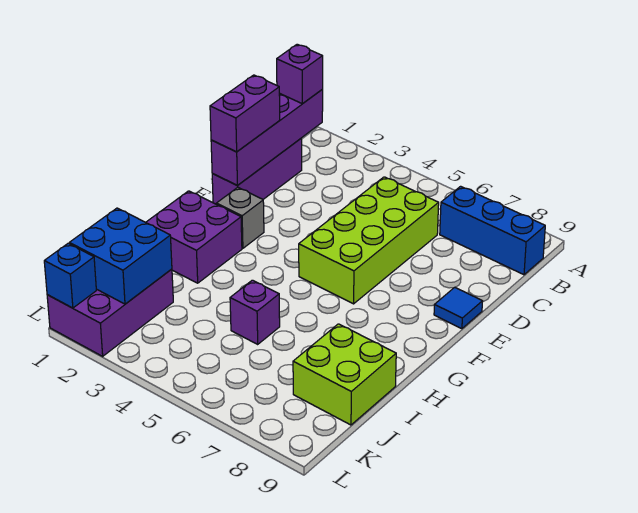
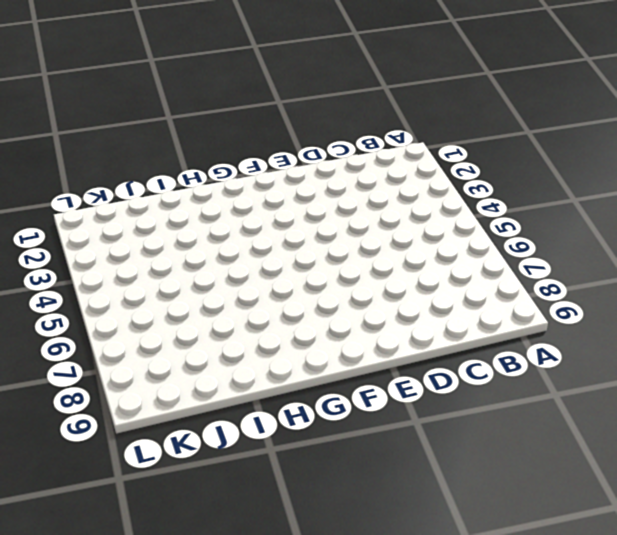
none -> blue brick B7:B9 level 1
none -> purple brick C1:E1 level 1
none -> lime brick C5:F6 level 1

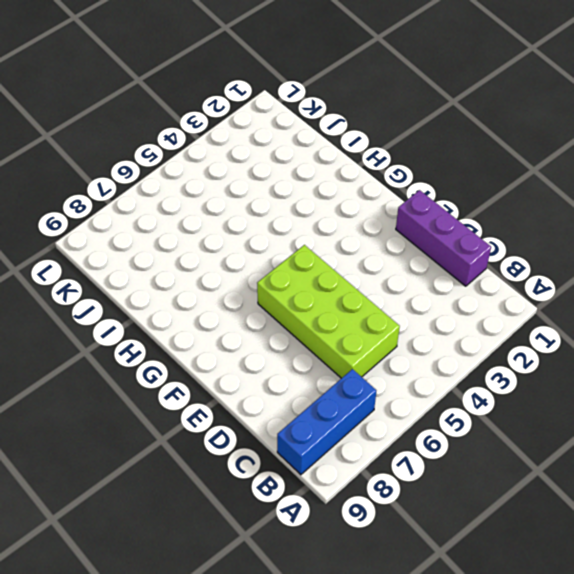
none -> blue tile E9 level 1
none -> grey brick F2 level 1
none -> purple brick G1:H2 level 1

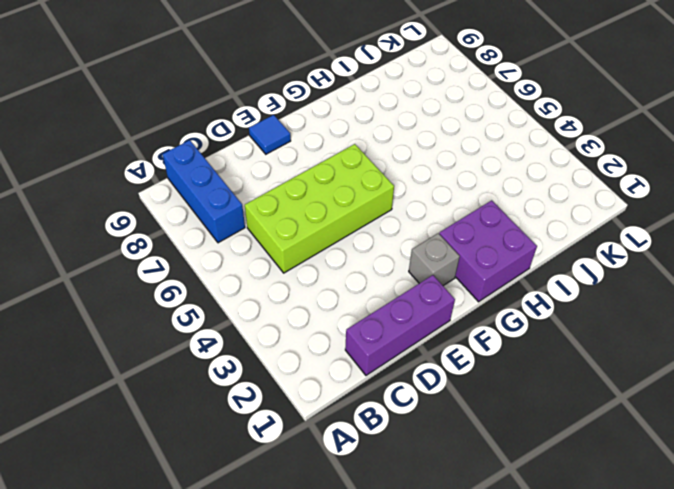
none -> purple brick I5 level 1
none -> lime brick I8:J9 level 1
none -> purple brick J1:L2 level 1

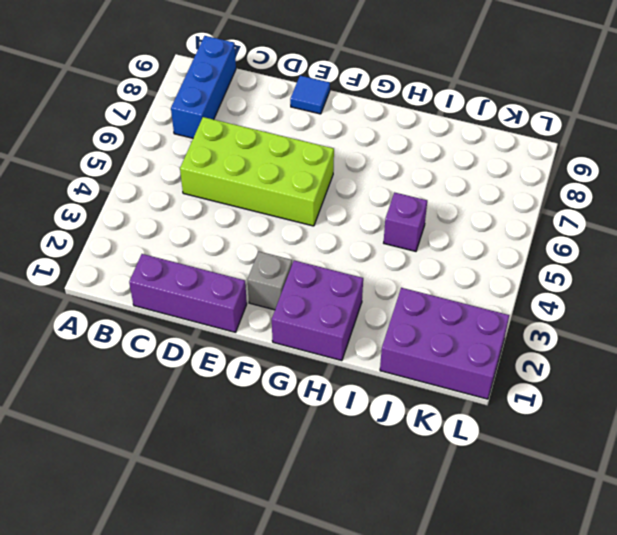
none -> lime brick I8:J9 level 1
none -> purple brick B1:E1 level 2
none -> blue brick J1:K2 level 2

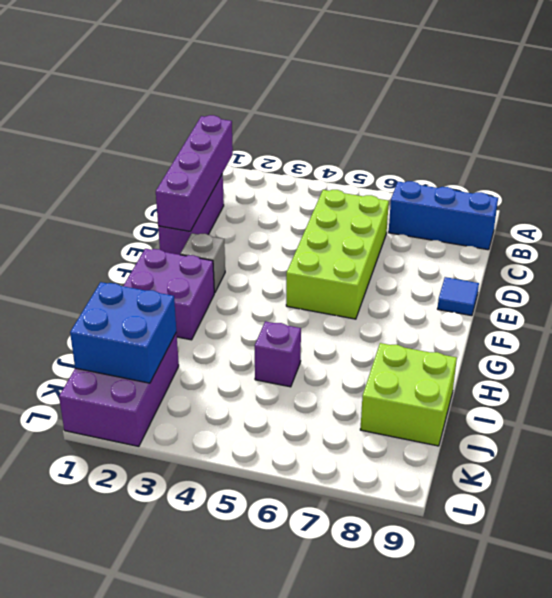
none -> blue brick L1 level 2
none -> purple brick B1 level 3
none -> purple brick D1:E1 level 3

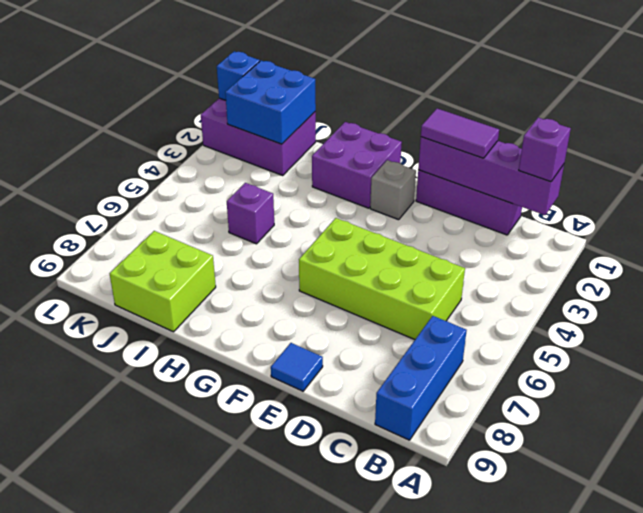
purple tile D1:E1 level 3 -> purple brick D1:E1 level 3

